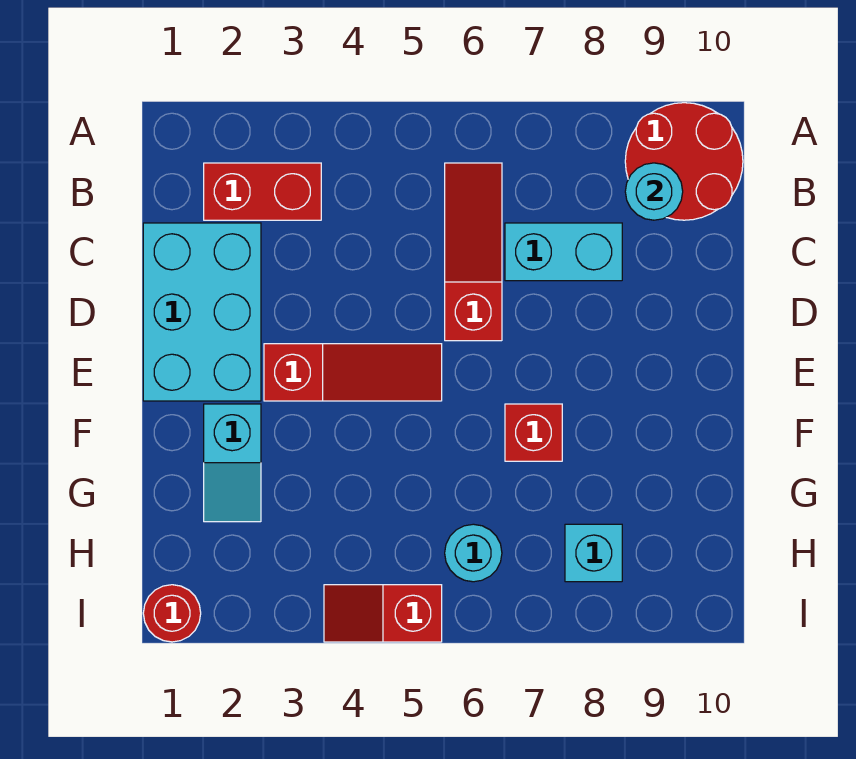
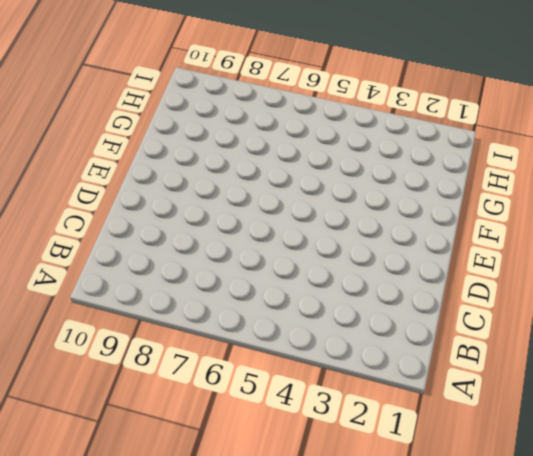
none -> red round brick A9:B10 level 1
none -> red brick B2:B3 level 1
none -> red slope B6:D6 level 1 top D

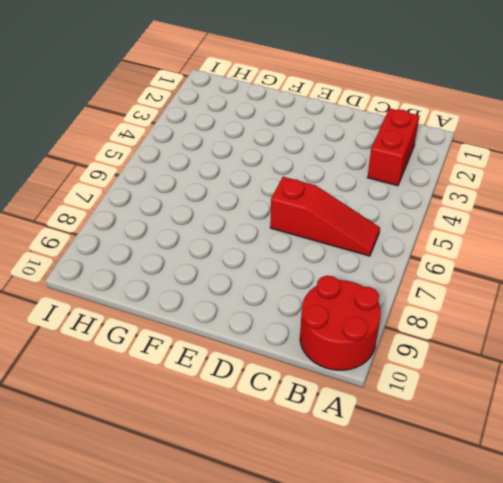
none -> cyan brick C1:E2 level 1
none -> cyan brick C7:C8 level 1
none -> red slope E3:E5 level 1 top 3

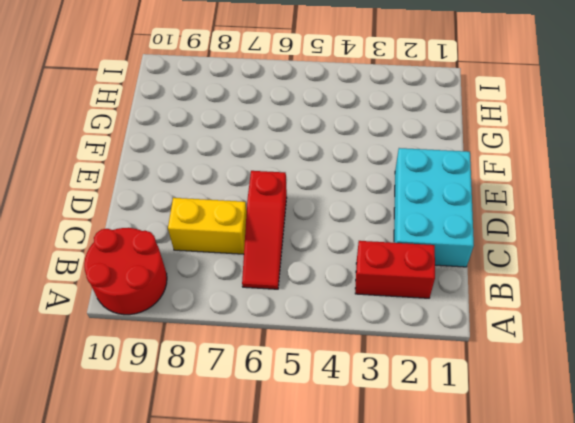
yellow brick C7:C8 level 1 -> cyan brick C7:C8 level 1
none -> red slope E3:E5 level 1 top 3
none -> cyan slope F2:G2 level 1 top F
none -> red brick F7 level 1

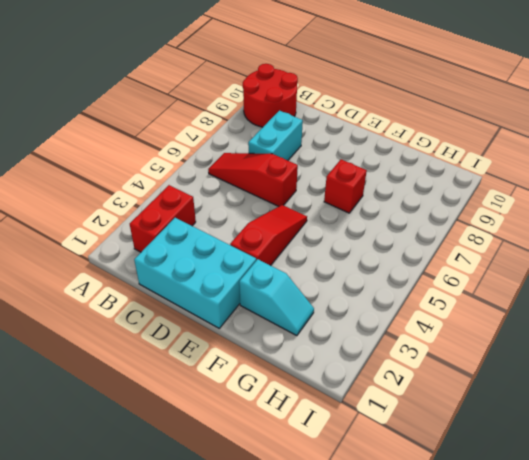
none -> cyan round brick H6 level 1
none -> cyan brick H8 level 1
none -> red round brick I1 level 1

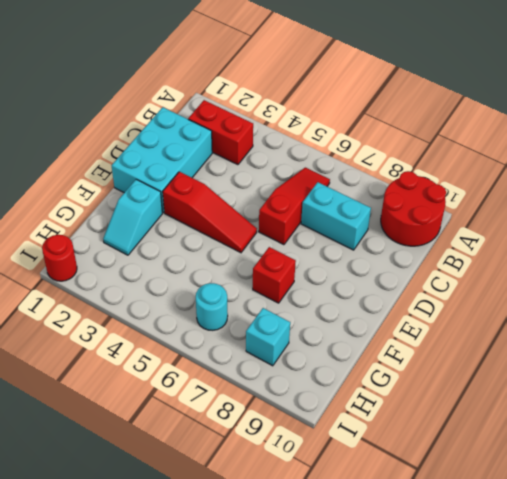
none -> red slope I4:I5 level 1 top 5
none -> cyan round brick B9 level 2

